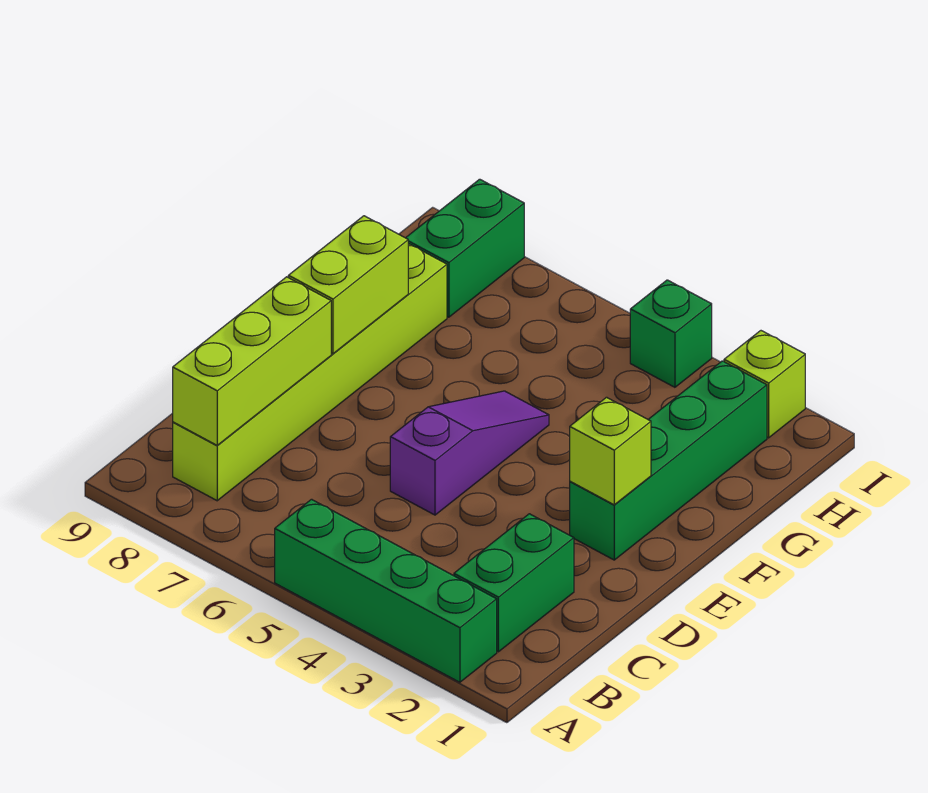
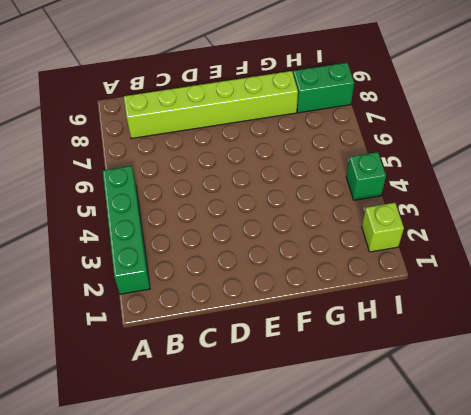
none -> green brick B2:C2 level 1
none -> purple slope D5:F5 level 1 top D

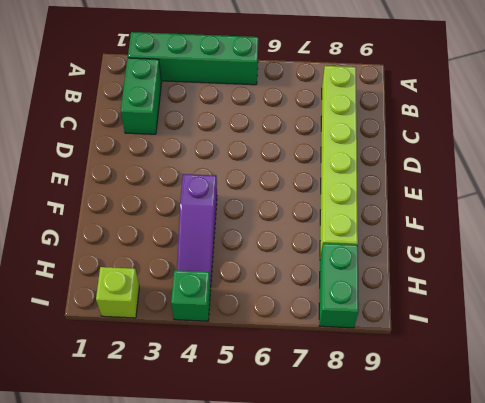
purple slope F4:H4 level 1 top F -> purple slope D5:F5 level 1 top D
none -> green brick E2:H2 level 1
none -> lime brick B8:D8 level 2

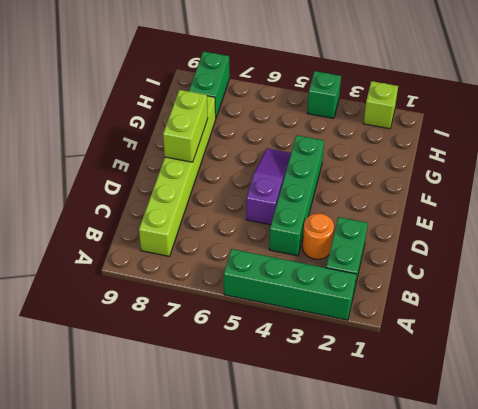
orange round brick C3 level 1 -> none
green brick C4:F4 level 1 -> green brick E2:H2 level 1
none -> lime brick B8:D8 level 2
none -> lime brick E2 level 2

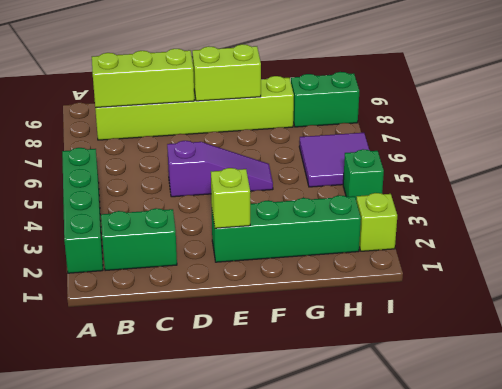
purple tile H5:I6 level 1 -> none

